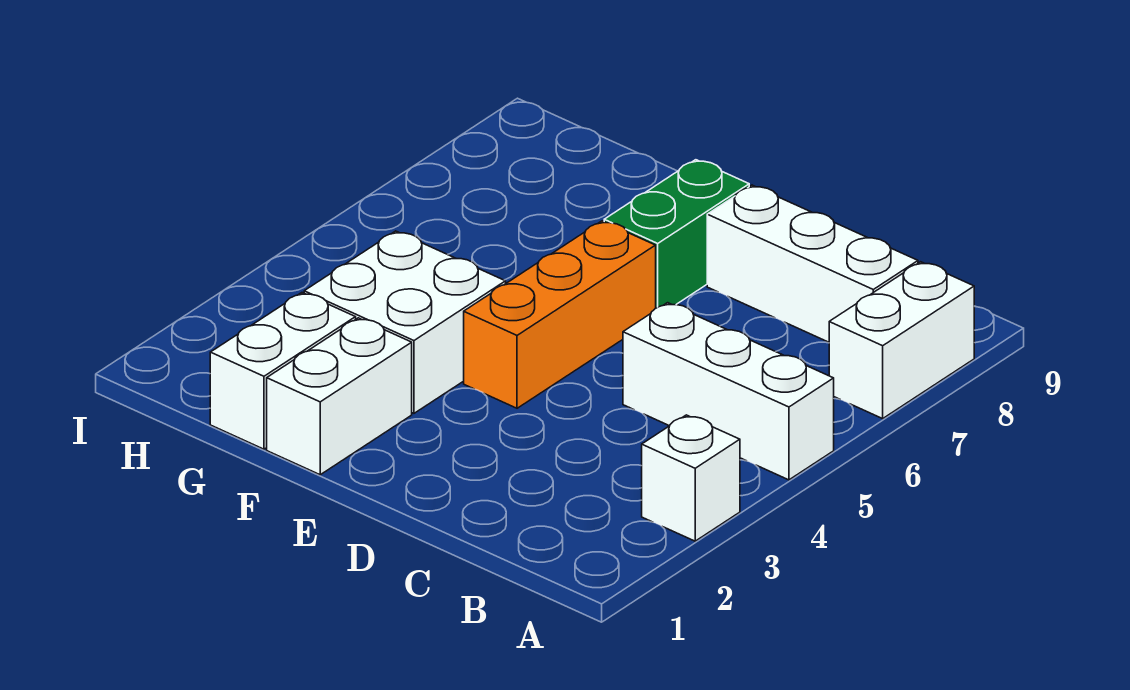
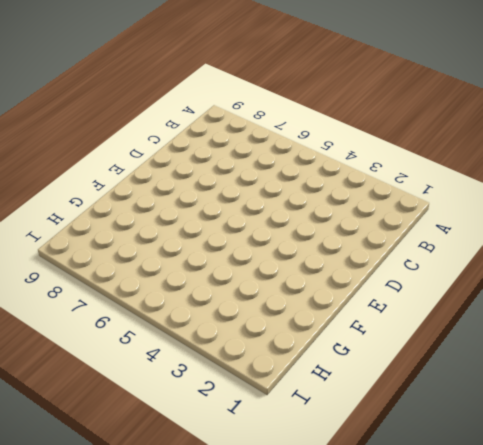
none -> white brick A3 level 1
none -> white brick A5:C5 level 1

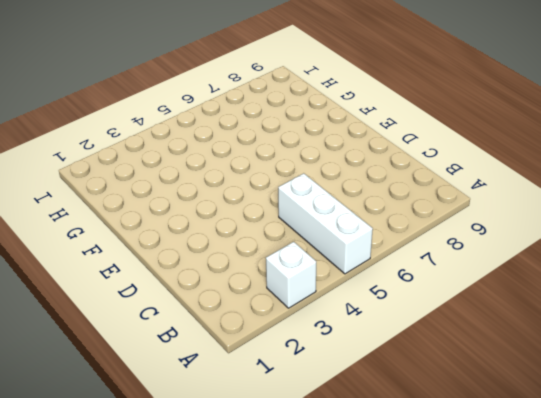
none -> white brick A7:A8 level 1
none -> white brick B8:D8 level 1

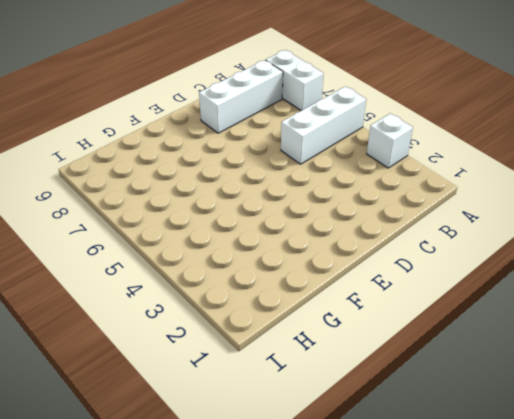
none -> orange brick E4:E6 level 1
none -> green brick E7:E8 level 1

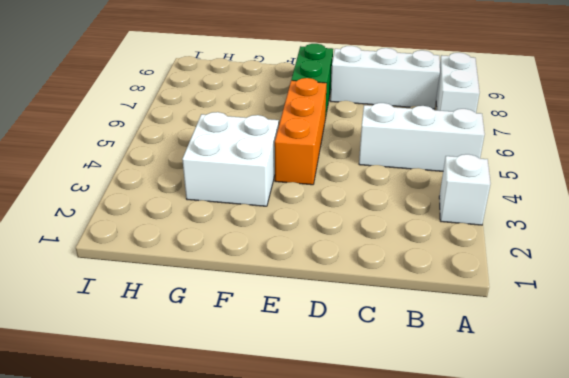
none -> white brick F1:F2 level 1
none -> white brick G1:G2 level 1

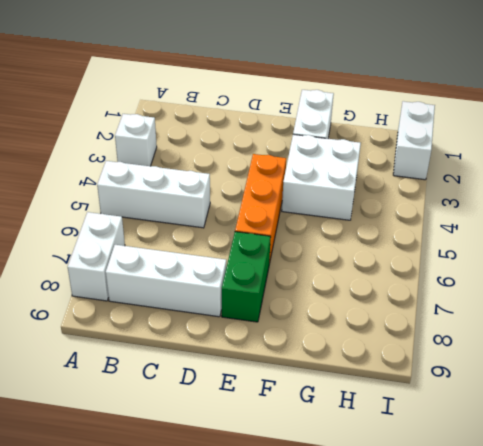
white brick I1:I2 level 1 -> white brick G1:G2 level 1

